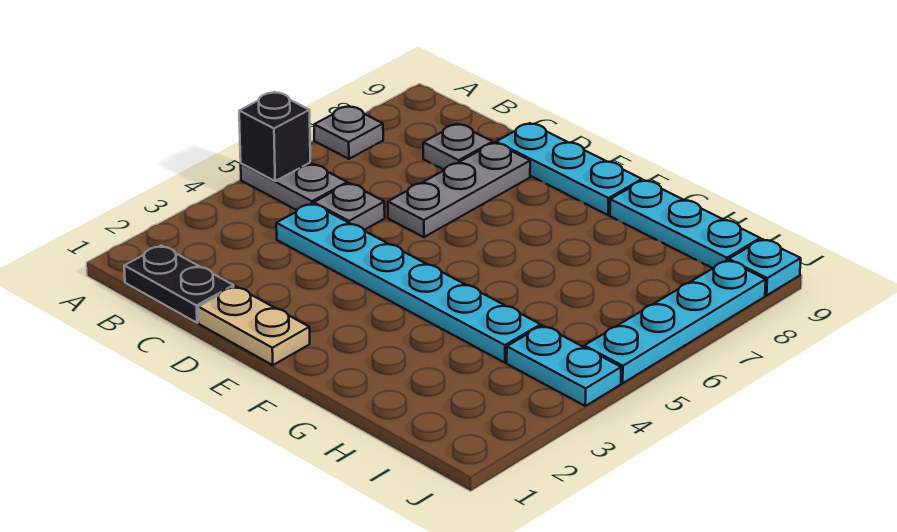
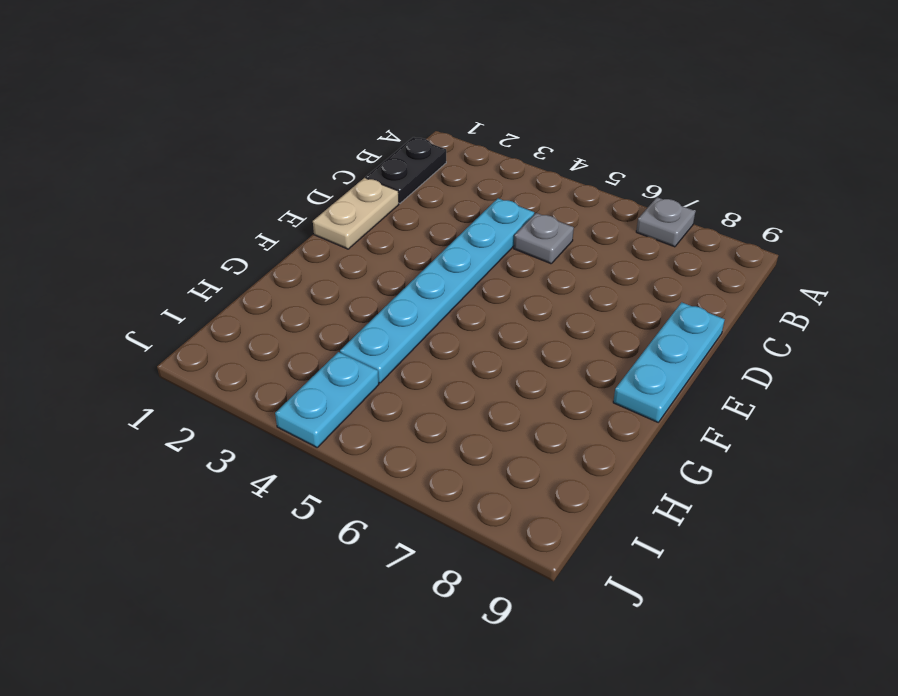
none -> grey plate A5:B5 level 1
none -> grey plate C8 level 1
none -> grey plate D6:D8 level 1

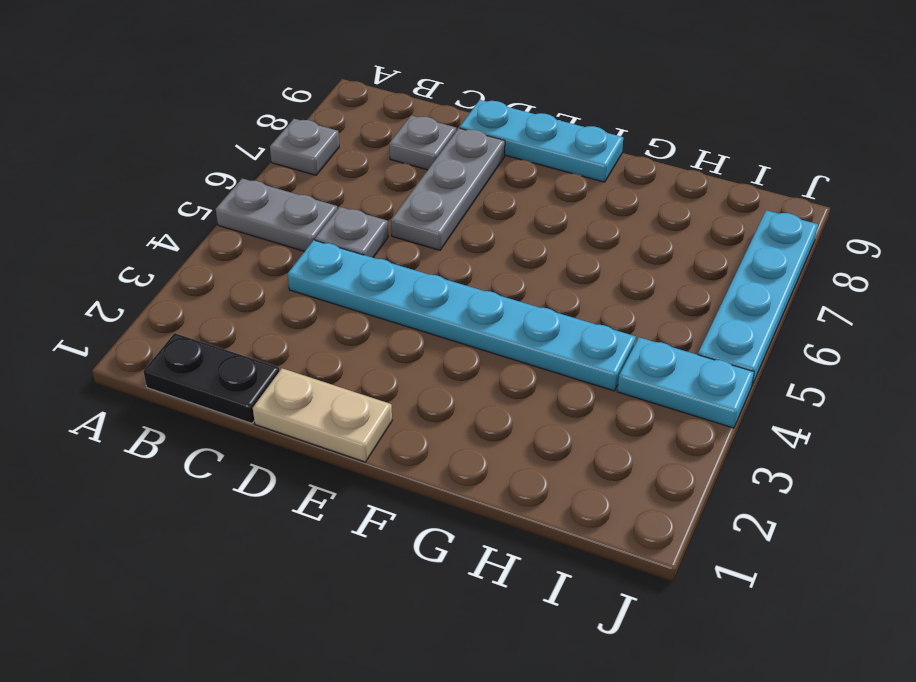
none -> cyan plate G9:I9 level 1
none -> cyan plate J9 level 1
none -> black brick A5 level 2

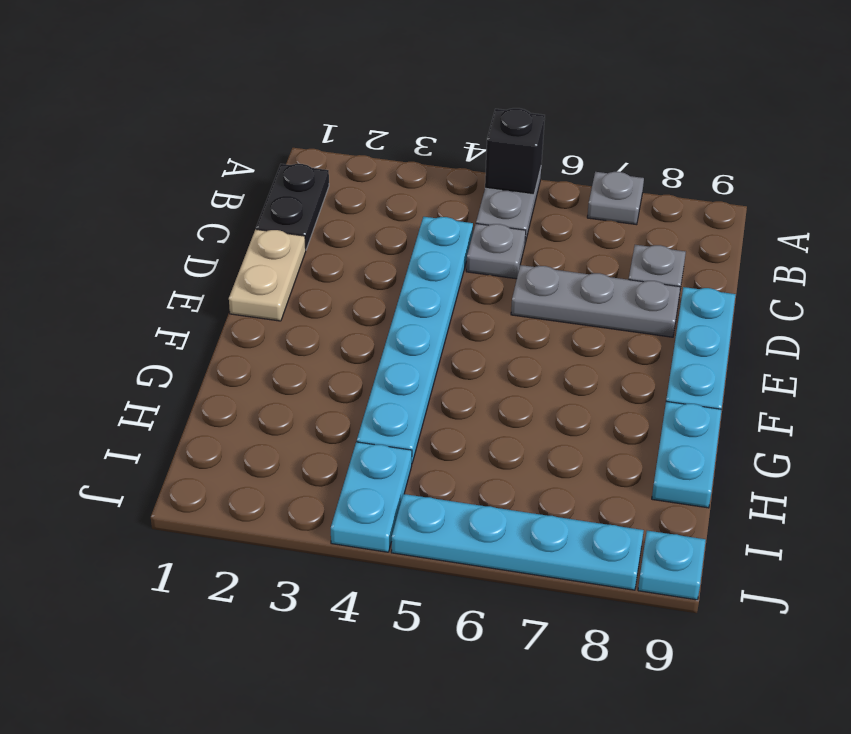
cyan plate G9:H9 level 1 -> cyan plate G9:I9 level 1

